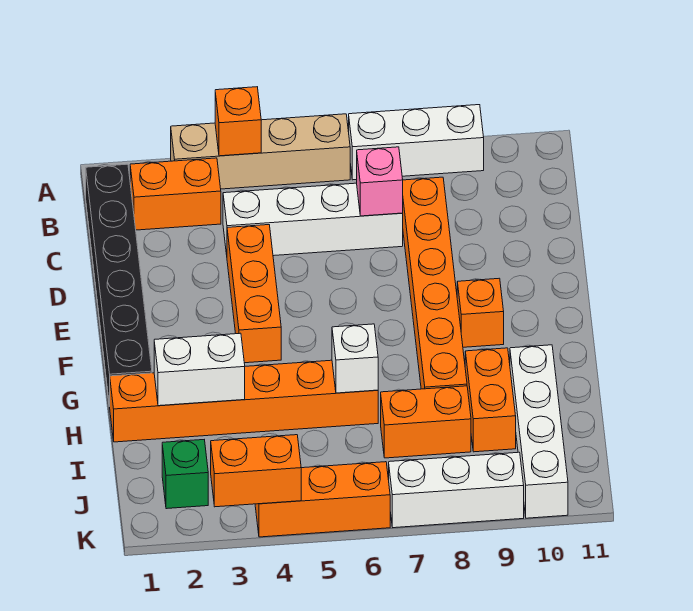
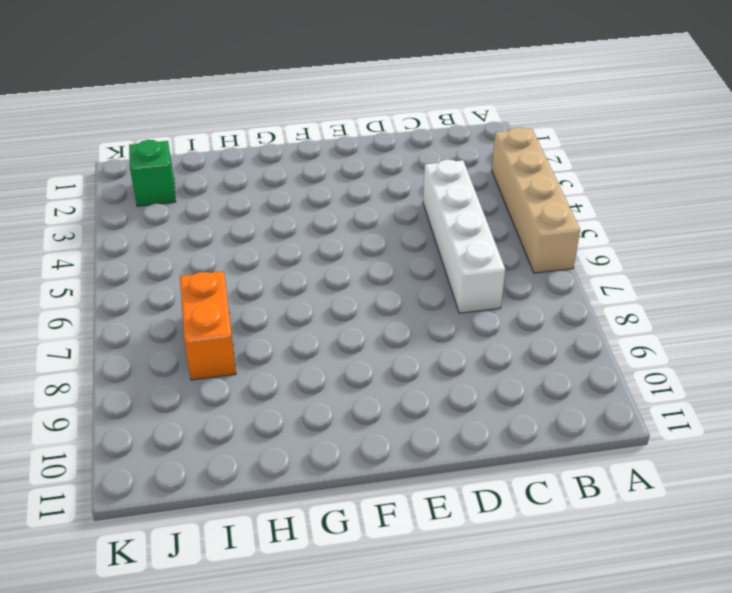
none -> white brick A7:A9 level 1
none -> black brick B1:G1 level 1
none -> orange brick B2:B3 level 1

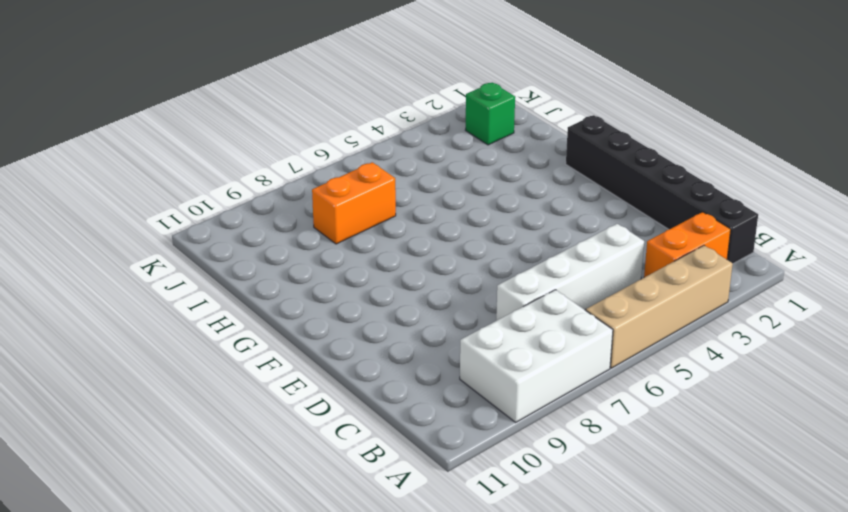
white brick A7:B9 level 1 -> white brick A7:A9 level 1
none -> orange brick C8:H8 level 1
none -> orange brick D4:F4 level 1
none -> orange brick F9 level 1

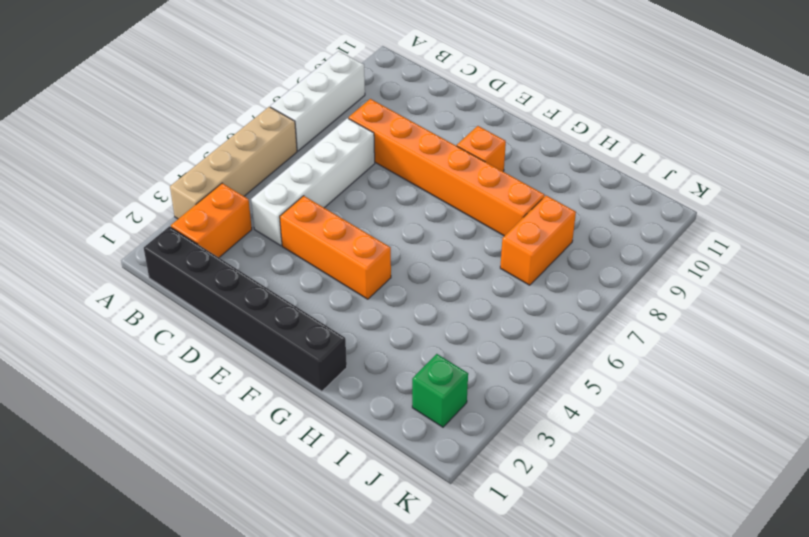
none -> orange brick H1:H6 level 1
none -> orange brick H9:I9 level 1
none -> white brick H10:K10 level 1

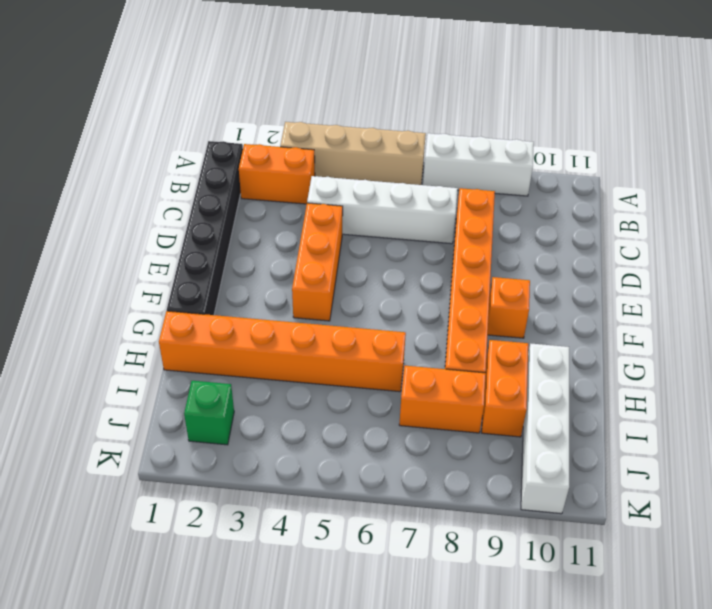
none -> orange brick K4:K6 level 1
none -> white brick K7:K9 level 1
none -> orange brick A4 level 2

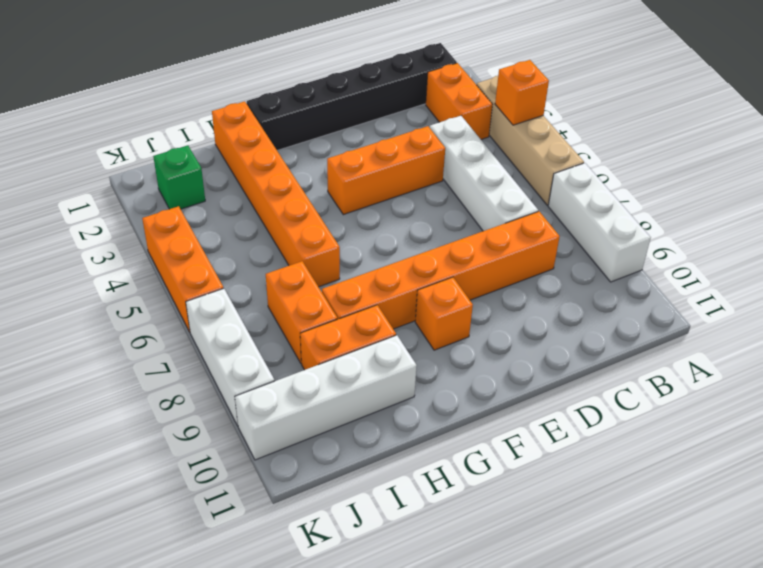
none -> pink brick C7 level 2
none -> white brick H2:H3 level 2
none -> white brick H6 level 2

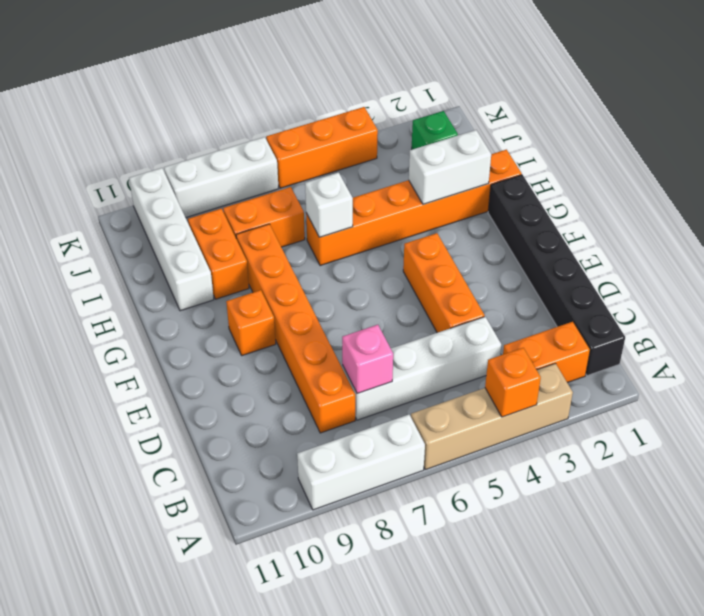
none -> orange brick K3:K4 level 2

